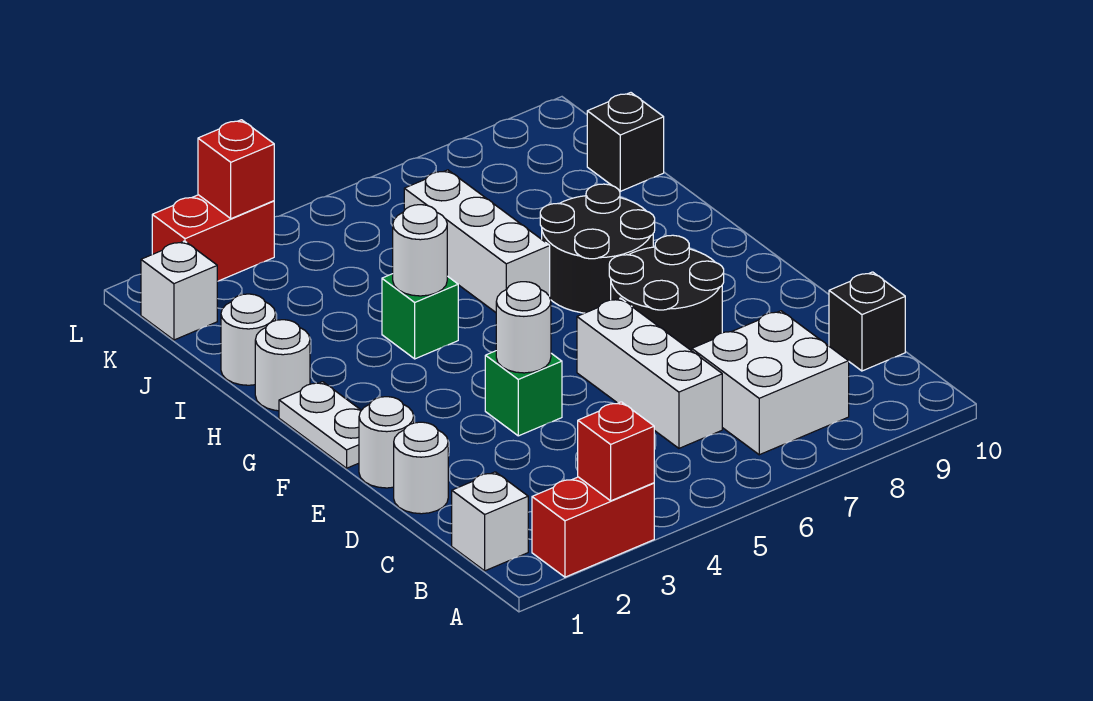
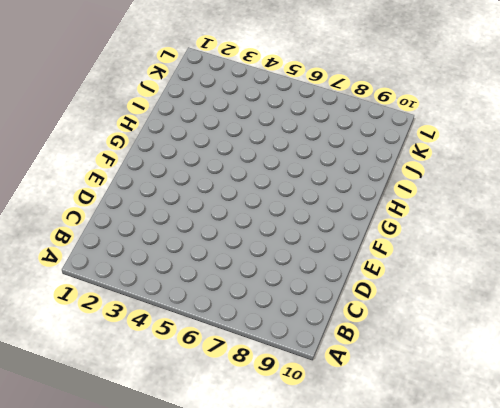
none -> red brick A2:A3 level 1
none -> white brick B1 level 1
none -> white brick B7:C8 level 1

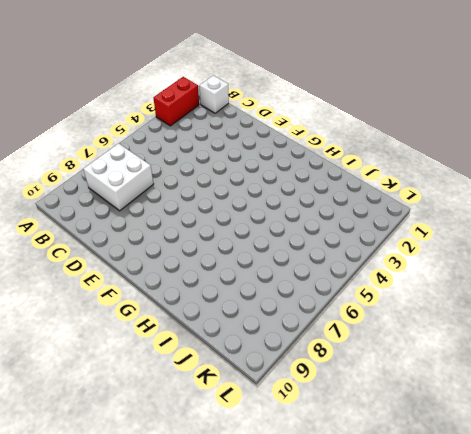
none -> white brick C6:E6 level 1
none -> black brick C10 level 1
none -> white round brick D1 level 1

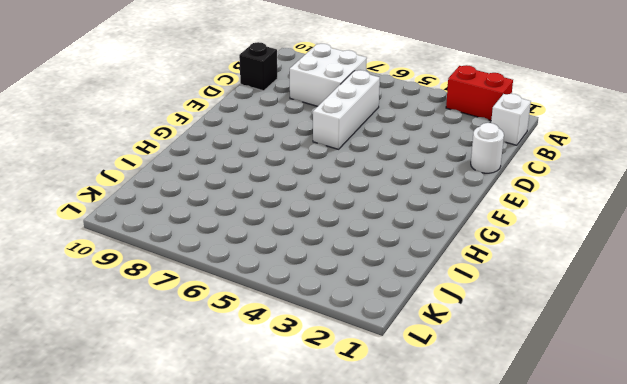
none -> white round brick E1 level 1
none -> green brick E4 level 1
none -> black round brick E7:F8 level 1

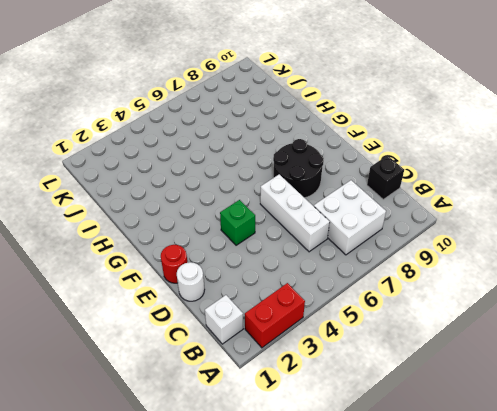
red round brick E1 level 1 -> white round brick E1 level 1
none -> white plate F1:G1 level 1
none -> black round brick G7:H8 level 1
none -> white round brick H1 level 1

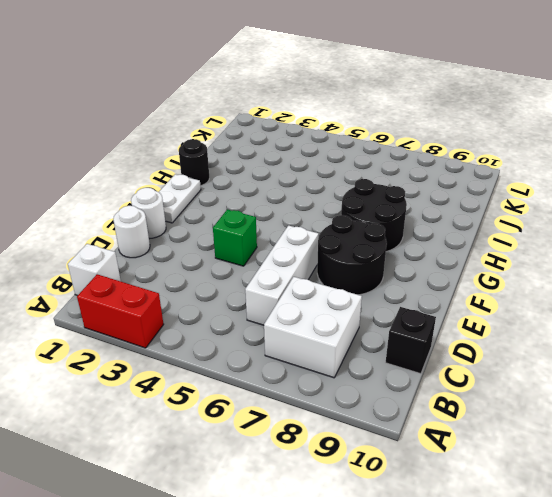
black round brick H1 level 1 -> white round brick H1 level 1
none -> green brick H4 level 1
none -> white brick H6:J6 level 1
none -> white round brick I1 level 1

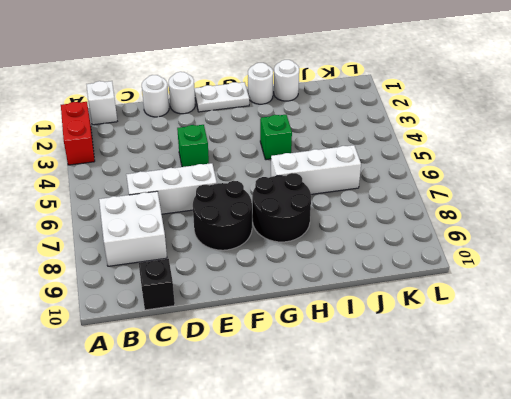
none -> black brick J10 level 1
none -> white brick K1 level 1
none -> red brick L2:L3 level 1

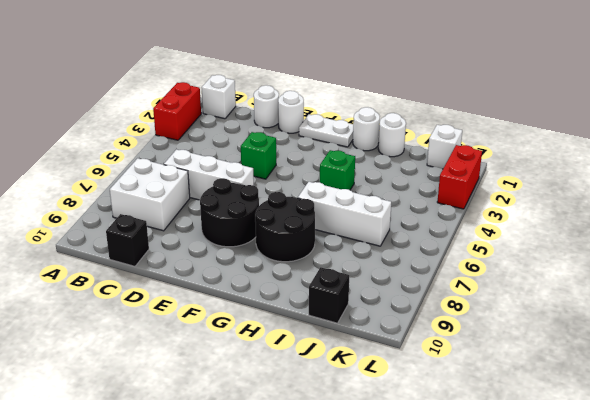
none -> red brick A3 level 2
none -> white round brick E4 level 2
none -> white round brick H4 level 2

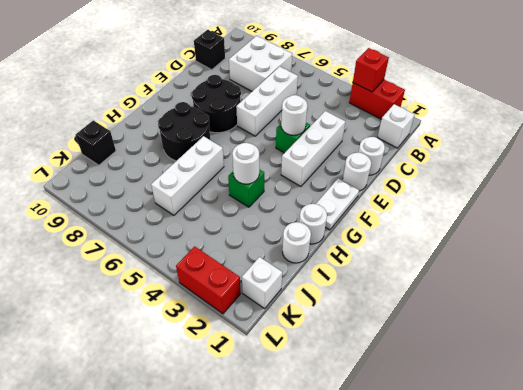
white brick D3:F3 level 1 -> none
none -> red brick L3 level 2

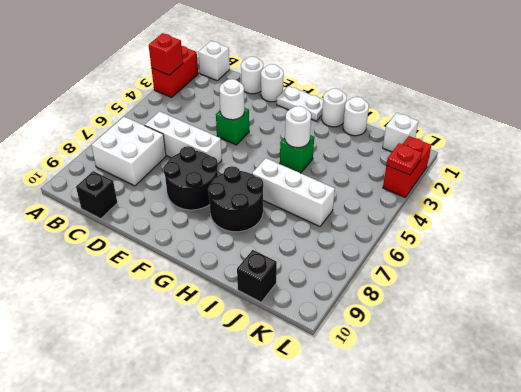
red plate L3 level 2 -> red brick L3 level 2

